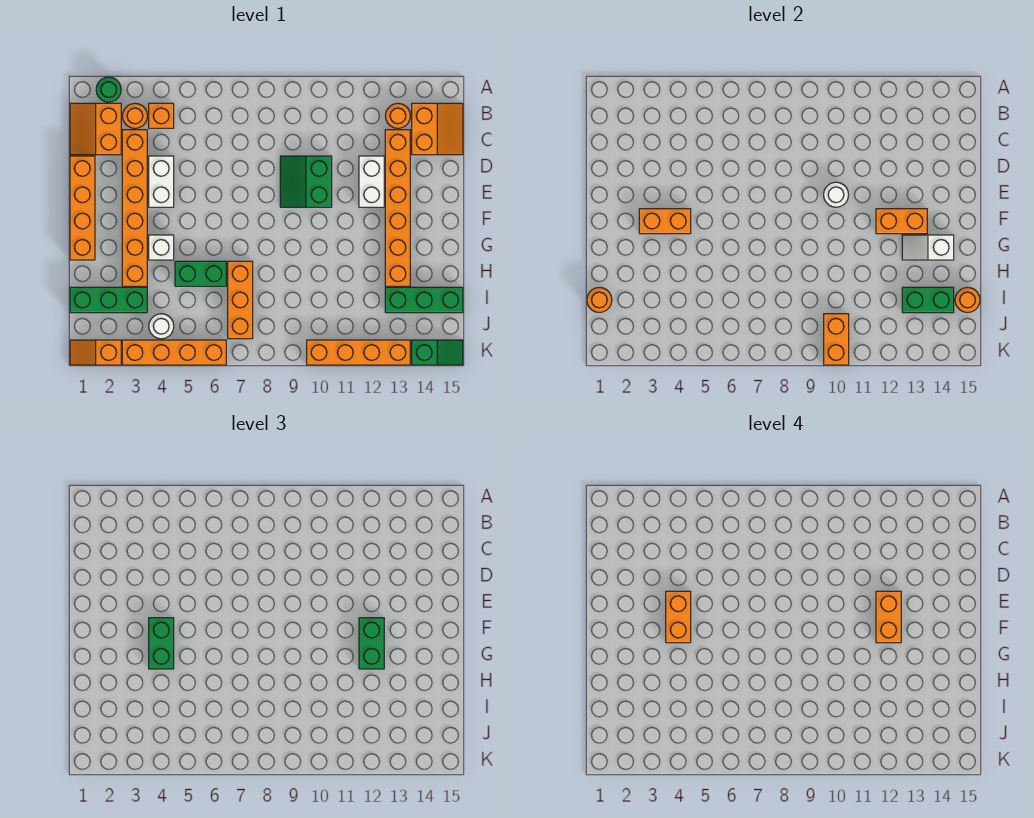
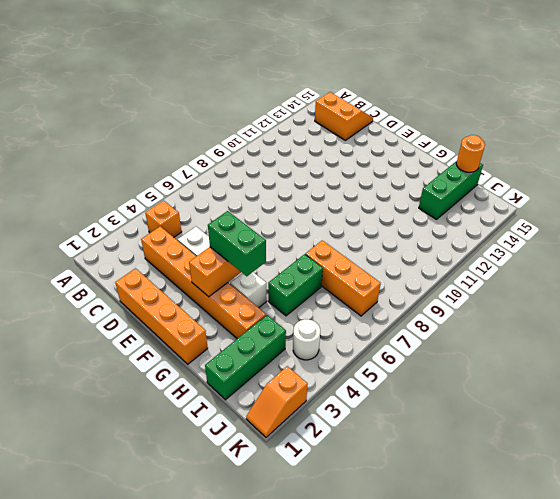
none -> green round brick A2 level 1
none -> orange slope B1:C2 level 1 top 2
none -> orange round brick B3 level 1
none -> orange round brick B13 level 1

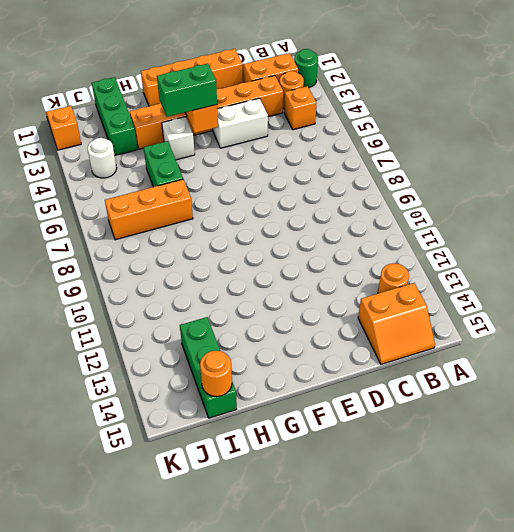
none -> orange brick C13:H13 level 1
none -> green slope D9:E10 level 1 top 10
none -> white brick D12:E12 level 1
none -> orange brick K3:K6 level 1

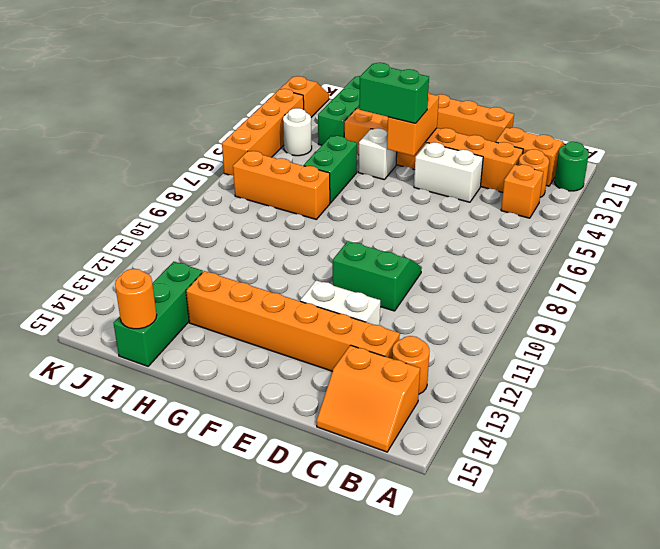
none -> orange brick K10:K13 level 1
none -> green slope K14:K15 level 1 top 14
none -> white round brick E10 level 2
none -> orange brick F12:F13 level 2

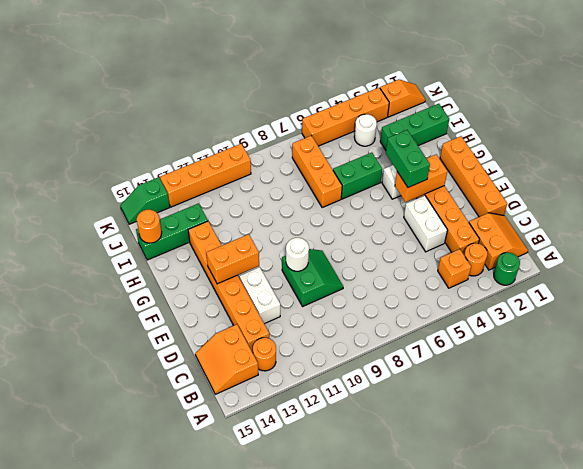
none -> white slope G13:G14 level 2 top 14
none -> orange round brick I1 level 2
none -> green brick I13:I14 level 2
none -> orange brick J10:K10 level 2

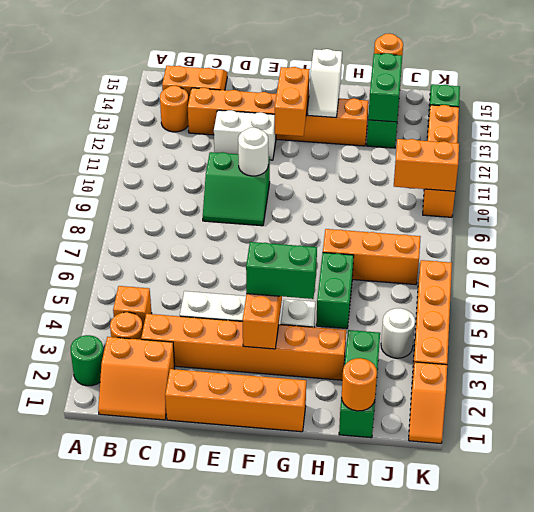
none -> green brick F12:G12 level 3
none -> orange brick E4:F4 level 4
none -> orange brick E12:F12 level 4

